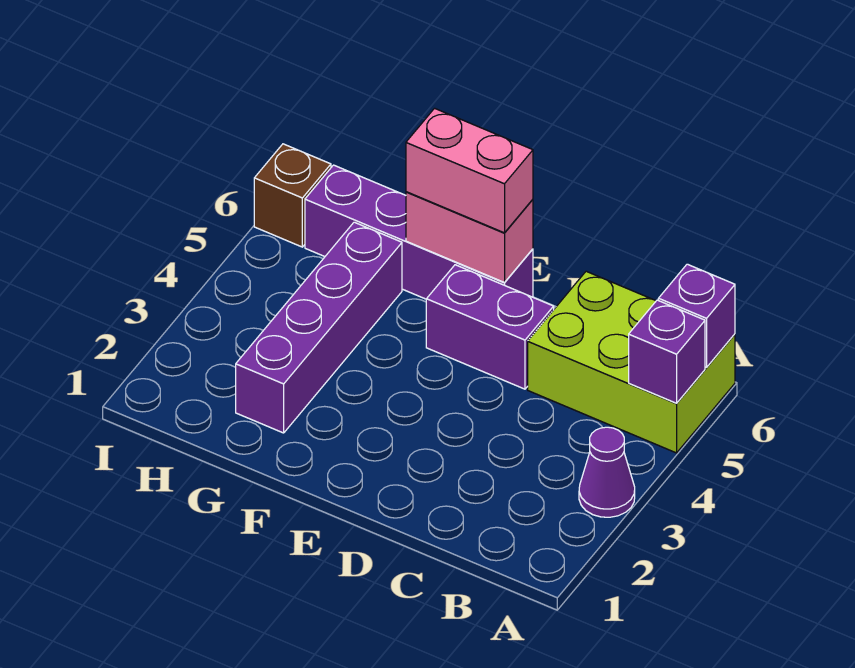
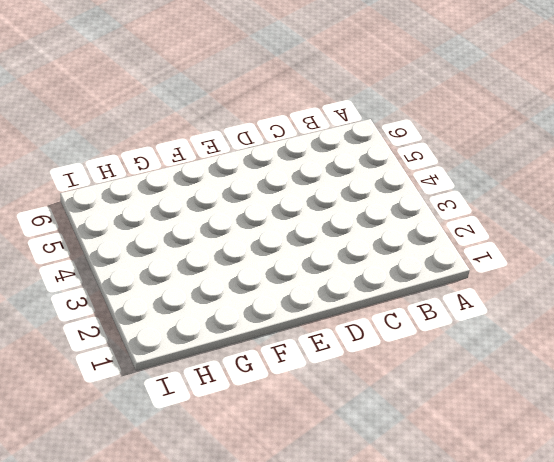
none -> purple cone A3 level 1
none -> lime brick A5:C6 level 1

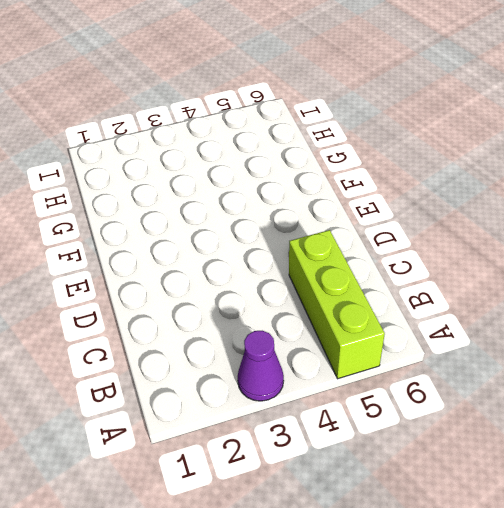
lime brick A5:C5 level 1 -> lime brick A5:C6 level 1
none -> purple brick D5:E5 level 1
none -> purple brick E6:H6 level 1

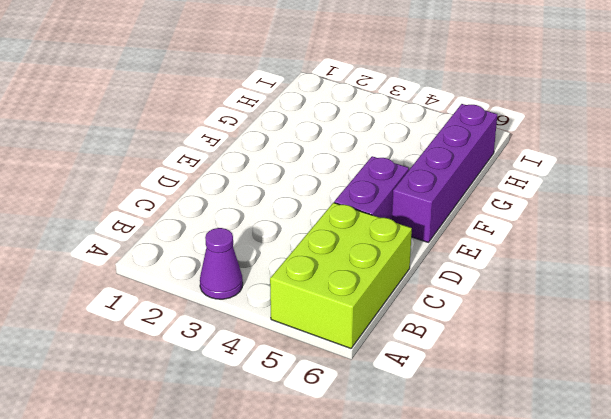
none -> purple brick G2:G5 level 1
none -> brown brick I6 level 1

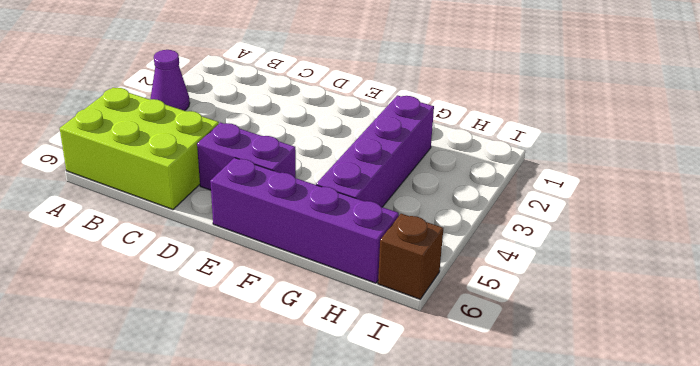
none -> purple brick A5 level 2
none -> purple brick A6 level 2

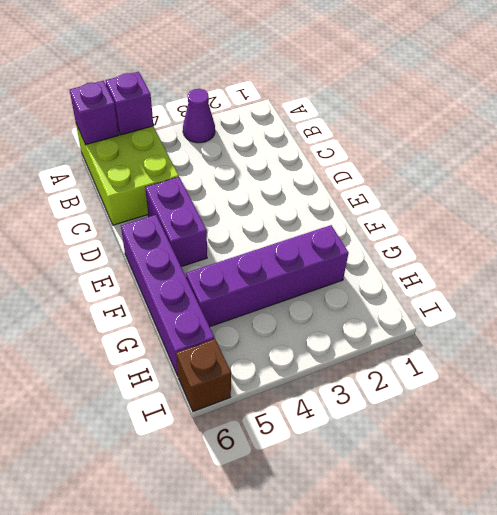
none -> pink brick E6:F6 level 2
none -> pink brick E6:F6 level 3

